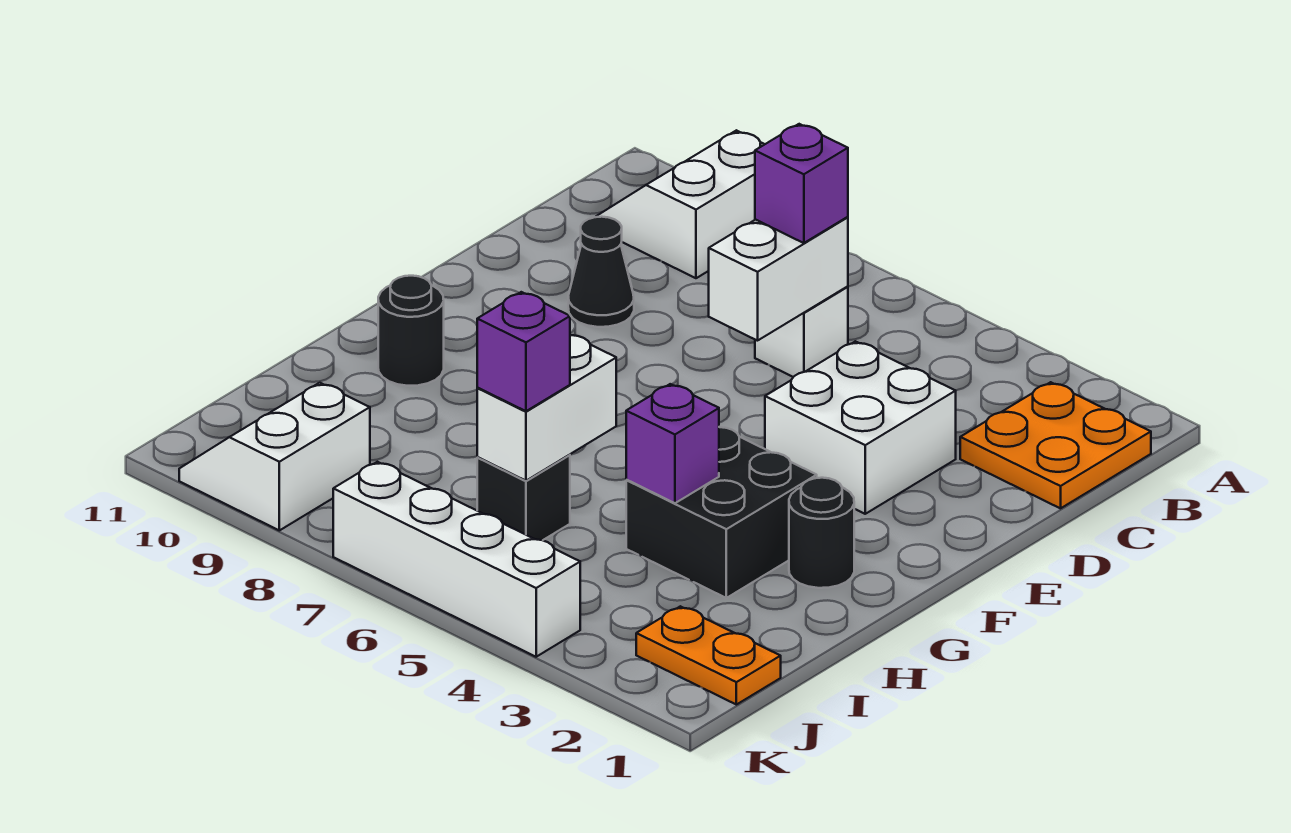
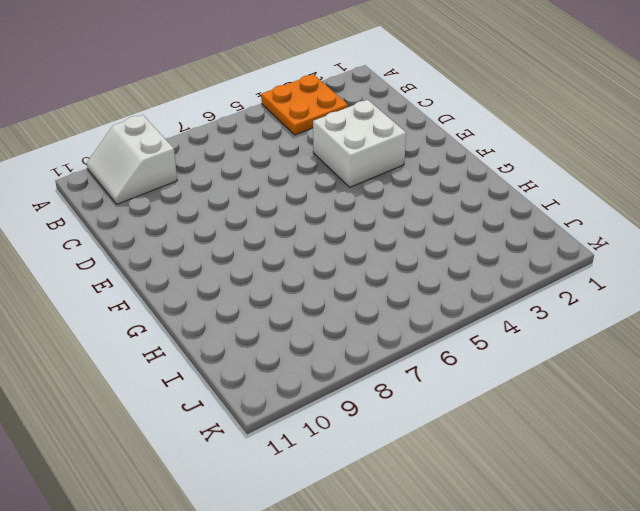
orange plate A3:B4 level 1 -> orange plate B1:C2 level 1
none -> white brick C6 level 1
none -> black cone D9 level 1
none -> black round brick G2 level 1

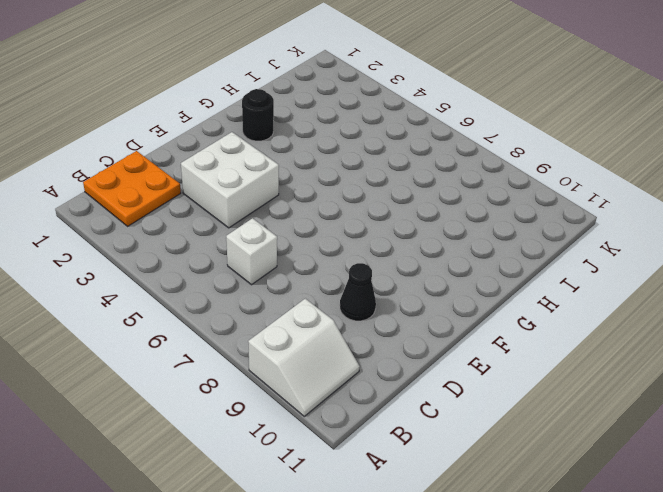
none -> black brick G3:H4 level 1
none -> black round brick G10 level 1
none -> black brick I6 level 1

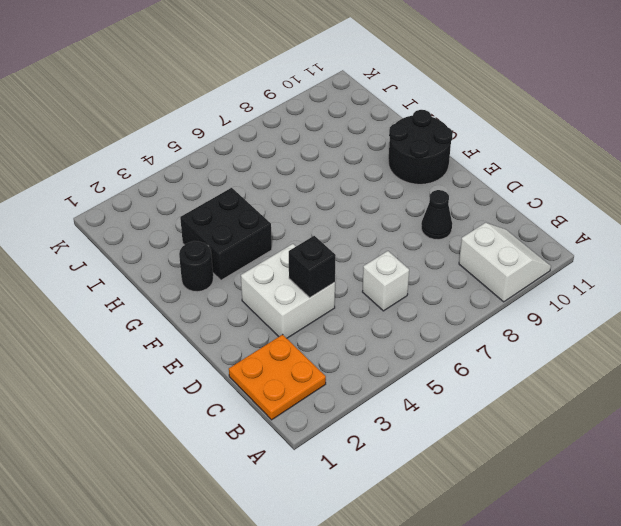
black brick D4 level 2 -> black brick I6 level 1
black round brick F10:G11 level 1 -> black round brick G10 level 1
none -> orange plate J1:J2 level 1
none -> white slope J9:K10 level 1 top 9
none -> white brick K4:K7 level 1

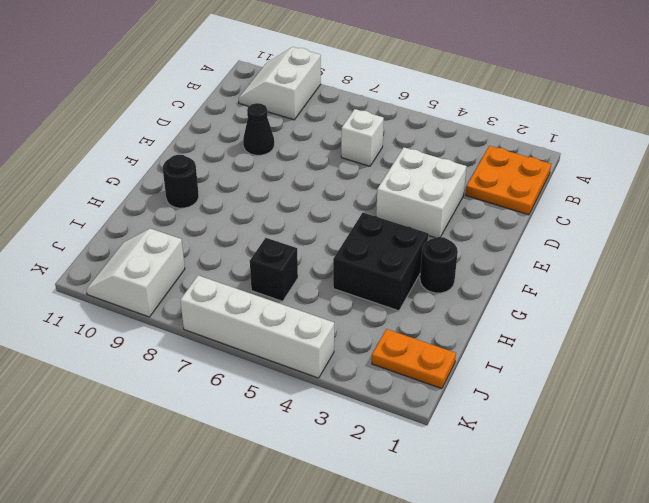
none -> white brick C6:D6 level 2
none -> purple brick H4 level 2
none -> white brick H6:I6 level 2

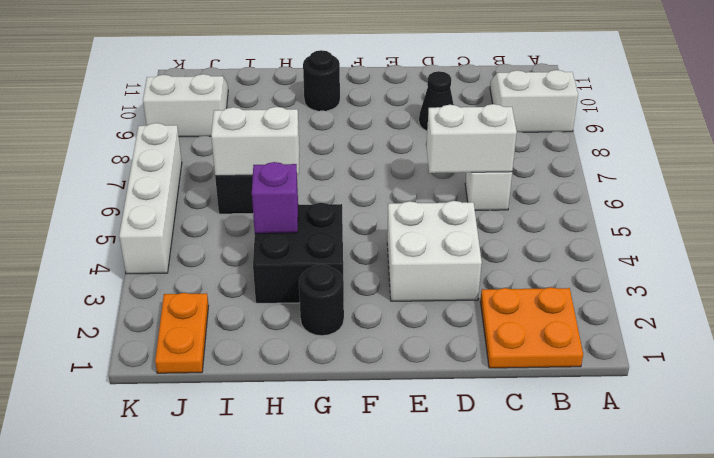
none -> purple brick C6 level 3
none -> purple brick I6 level 3

